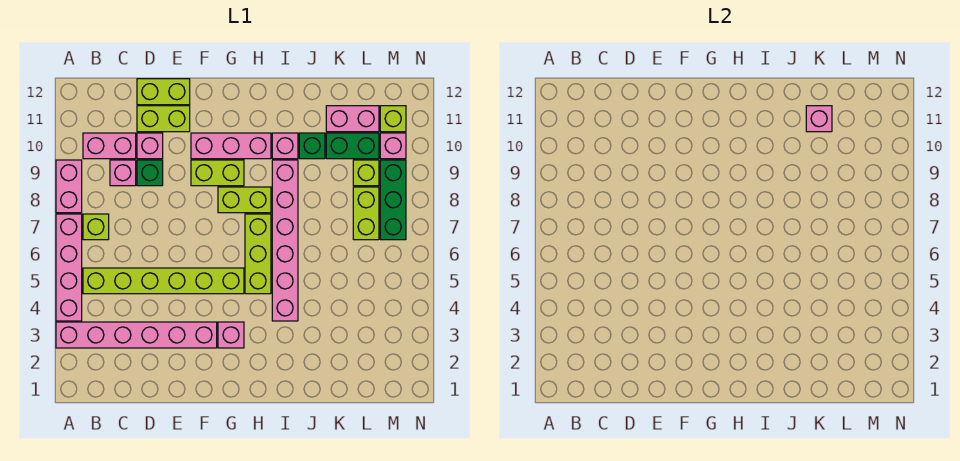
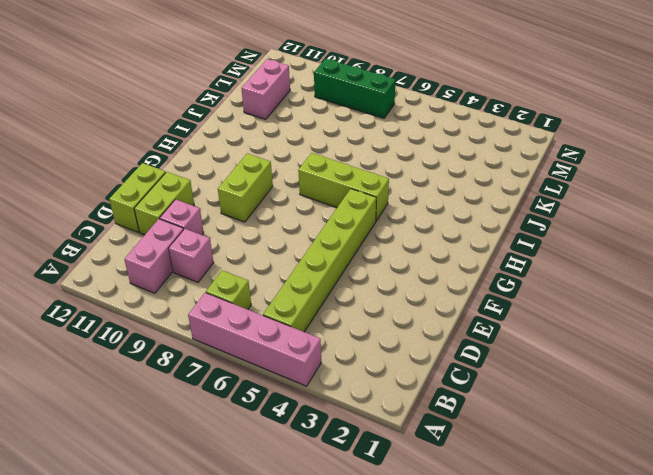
none -> pink brick A3:F3 level 1
none -> pink brick A8:A9 level 1
none -> green brick D9 level 1

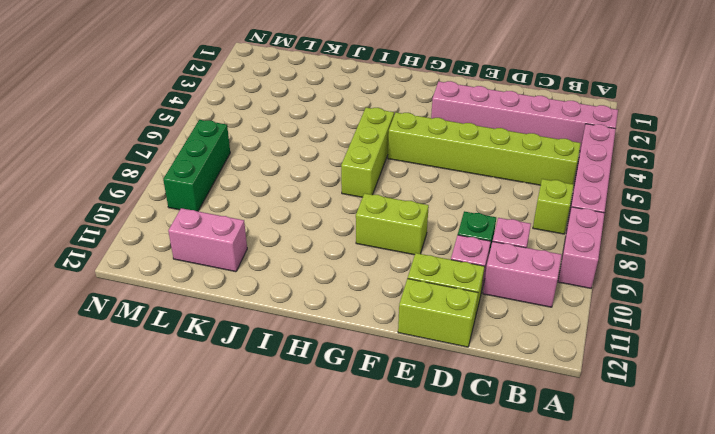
none -> pink brick F10:H10 level 1
none -> pink brick G3 level 1
none -> lime brick G8:H8 level 1

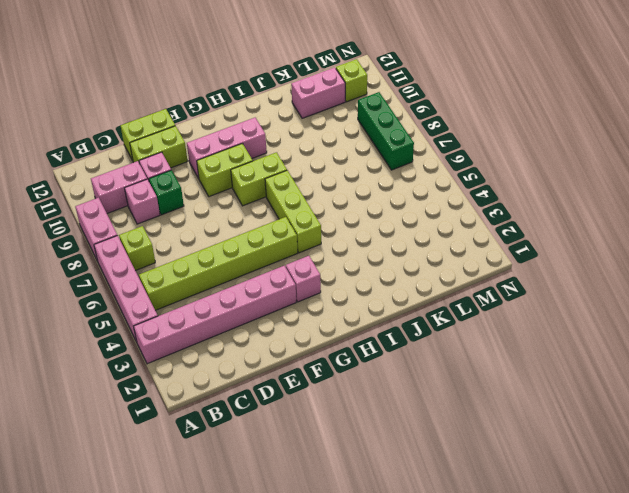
none -> pink brick I4:I9 level 1
none -> pink brick I10 level 1
none -> green brick J10 level 1

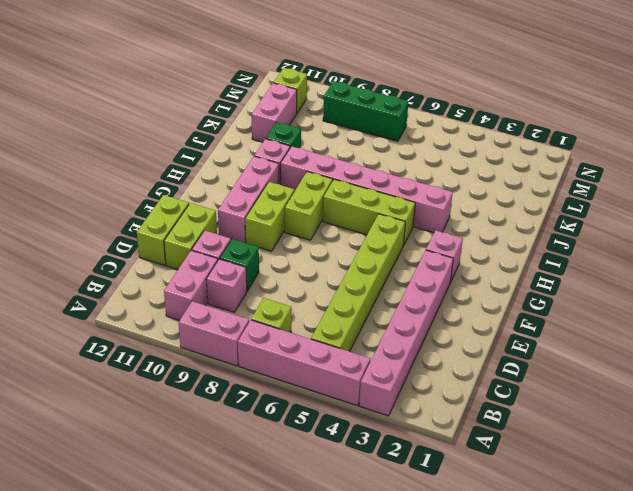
none -> green brick K10:L10 level 1
none -> lime brick L7:L8 level 1
none -> lime brick L9 level 1

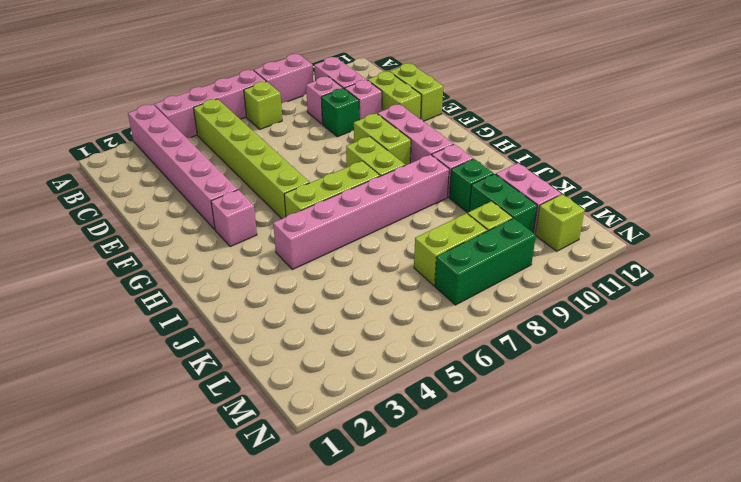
none -> pink brick M10 level 1
none -> pink brick K11 level 2

